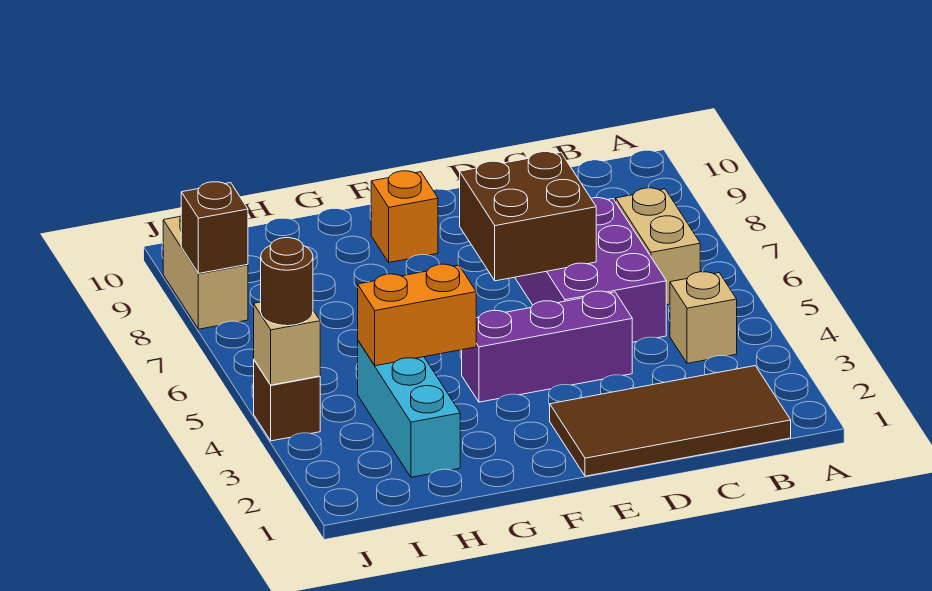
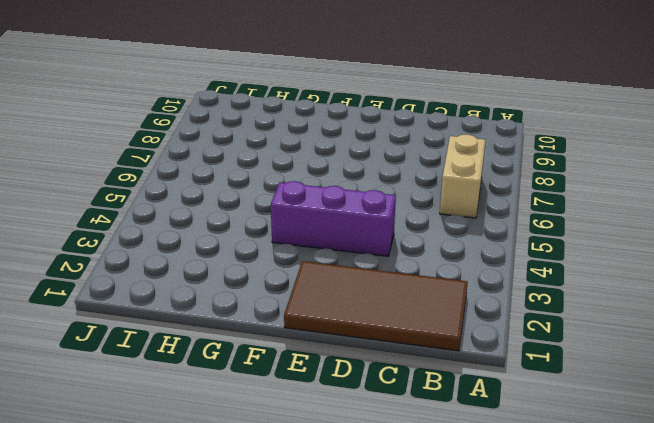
none -> tan brick B4 level 1
none -> purple brick C5:D7 level 1
none -> orange brick F9 level 1

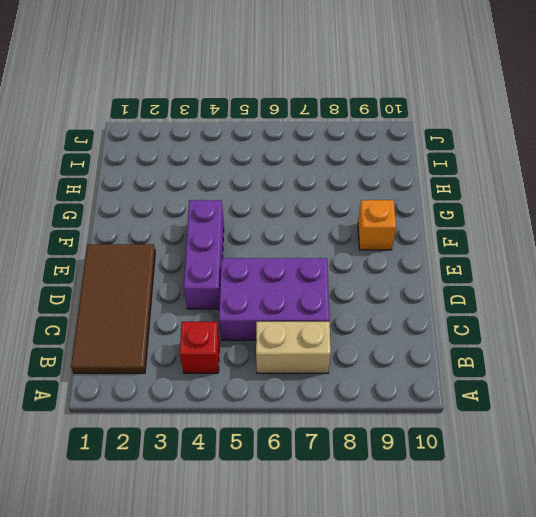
red brick B4 level 1 -> tan brick B4 level 1
none -> cyan brick H2:H4 level 1
none -> brown brick J4 level 1
none -> tan brick J8:J9 level 1

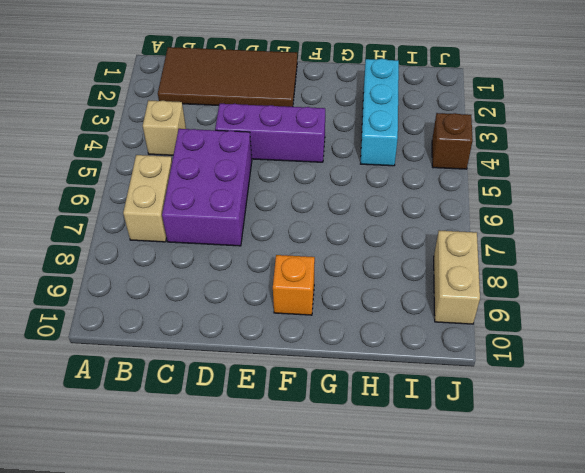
none -> brown brick D6:E7 level 2
none -> orange brick G4:H4 level 2
none -> tan brick J4 level 2

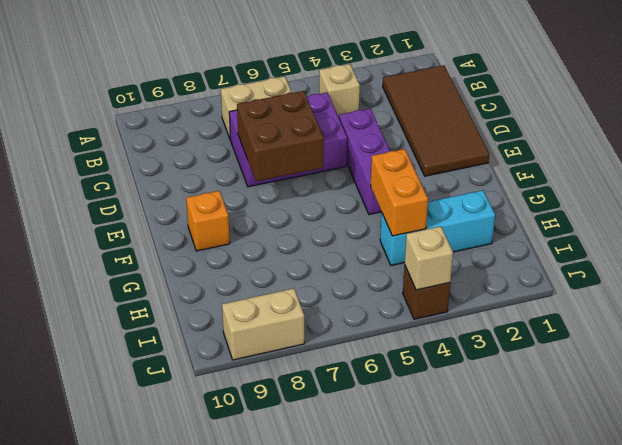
none -> brown brick J8 level 2
none -> brown round brick J4 level 3

